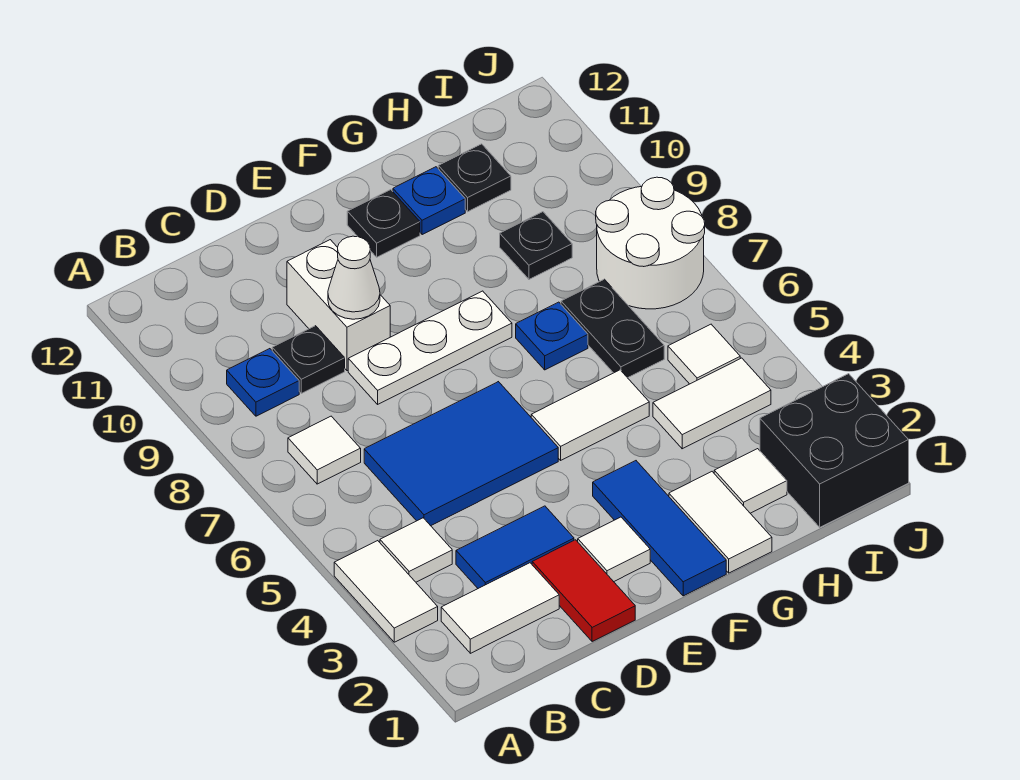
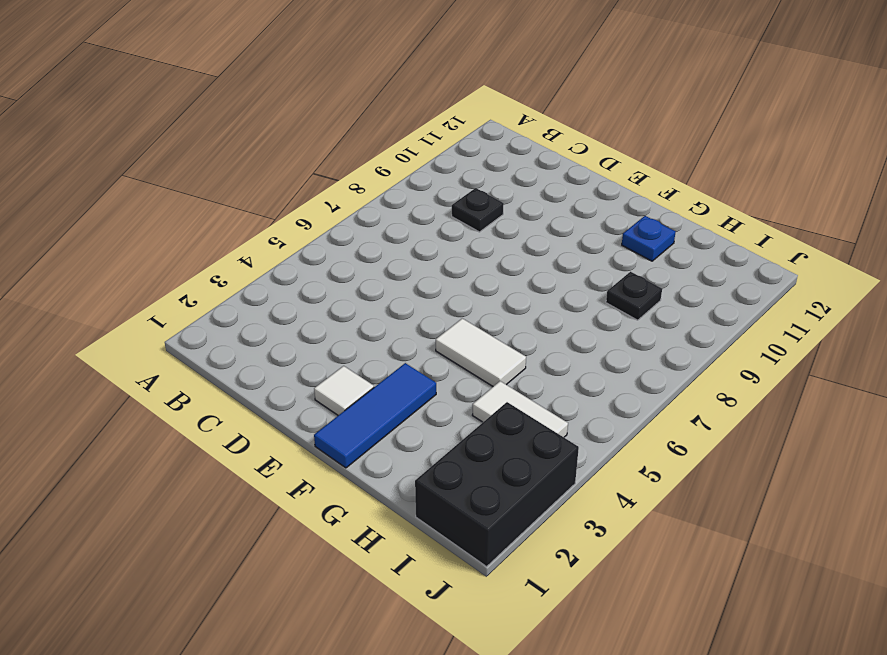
black brick I1:J3 level 1 -> black brick I1:J2 level 1
none -> white tile A3:A4 level 1
none -> white tile B2:C2 level 1
none -> white tile B4 level 1

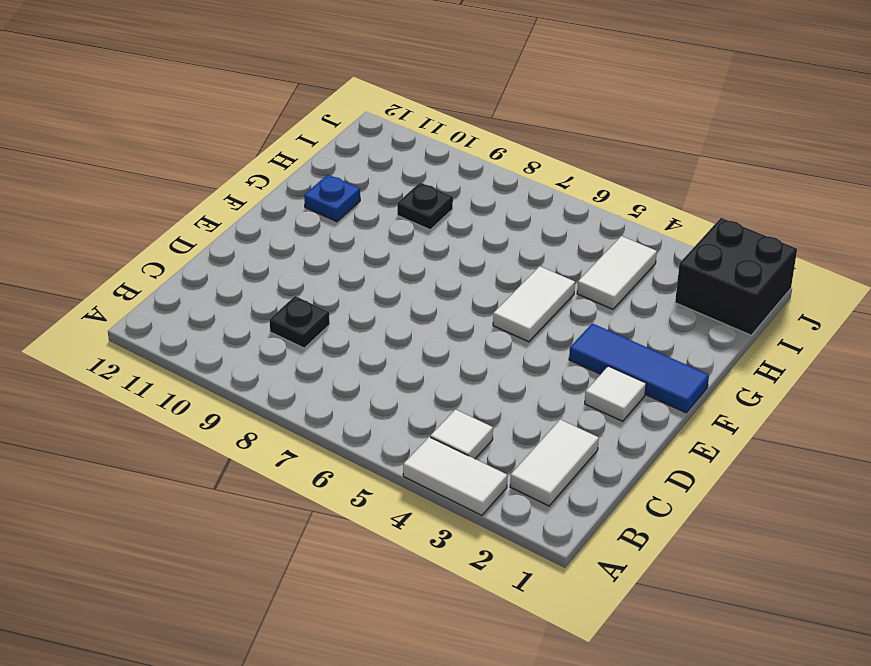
none -> white tile B7 level 1
none -> blue plate B9 level 1
none -> blue tile C3:D3 level 1

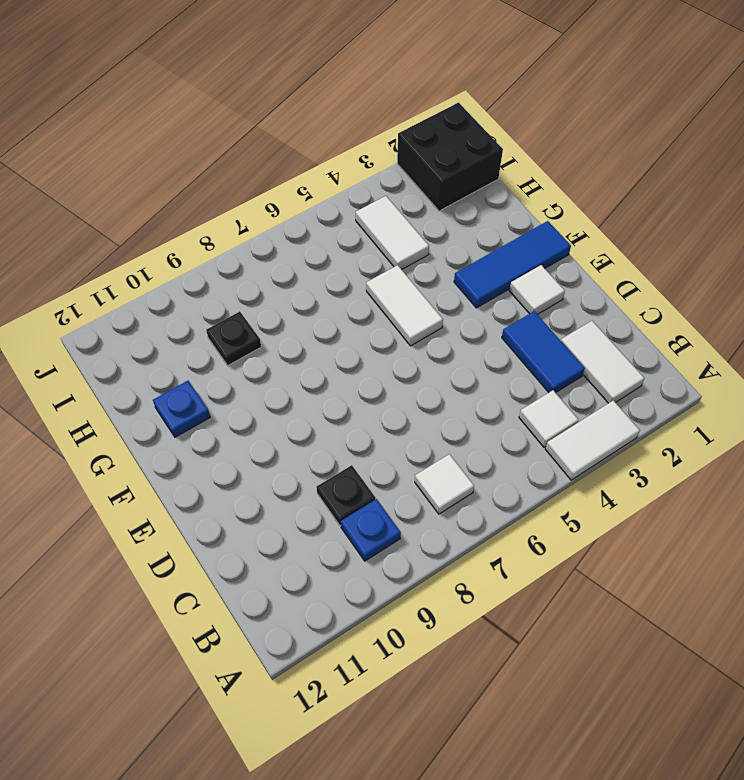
none -> blue tile C5:E6 level 1
none -> red tile D1:D2 level 1
none -> white plate D8:F8 level 1

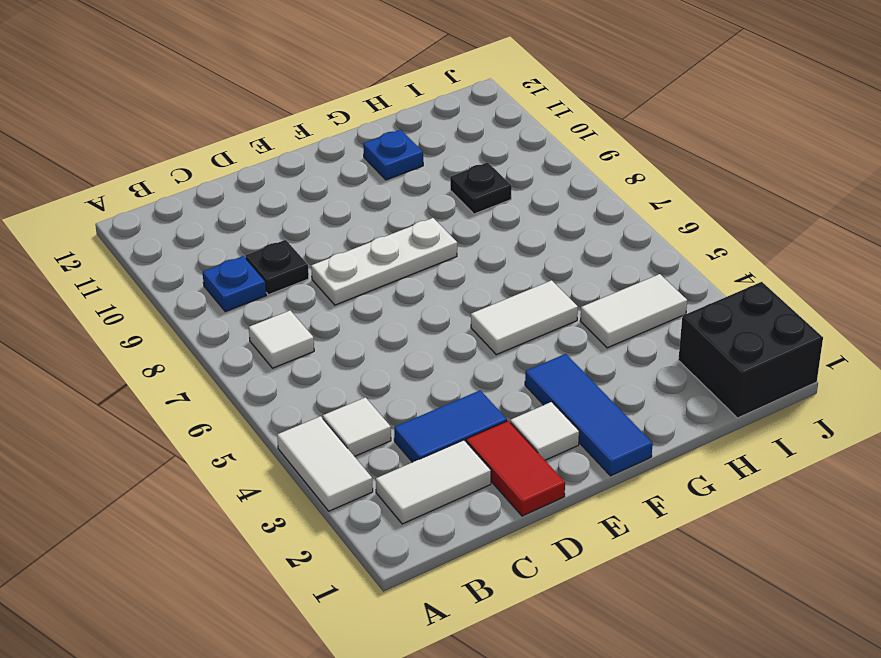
none -> blue tile C5:E6 level 1
none -> white brick D9:D10 level 1
none -> black plate F11 level 1

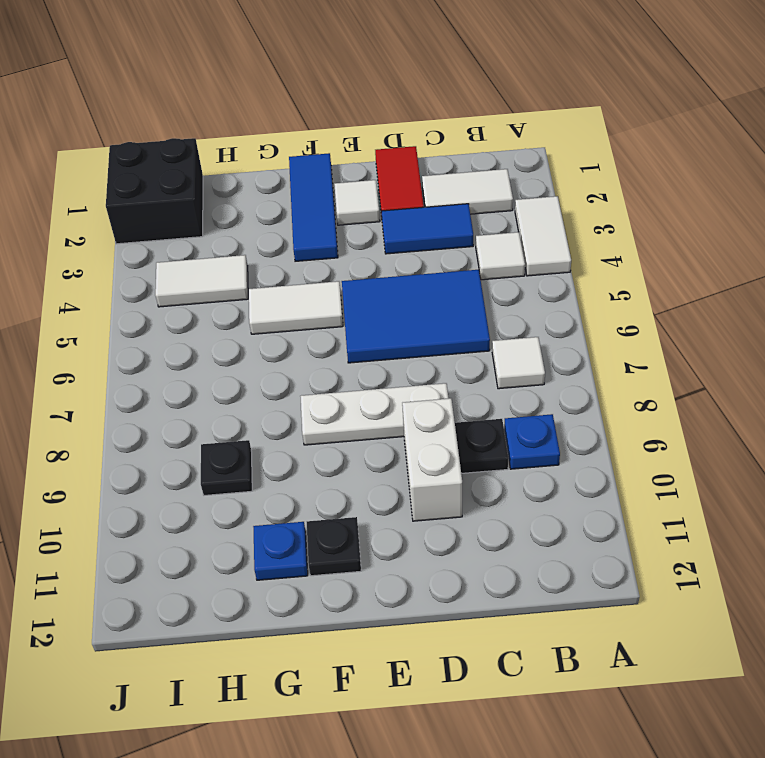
none -> white tile G1:G2 level 1
none -> blue plate G7 level 1
none -> white tile H2 level 1

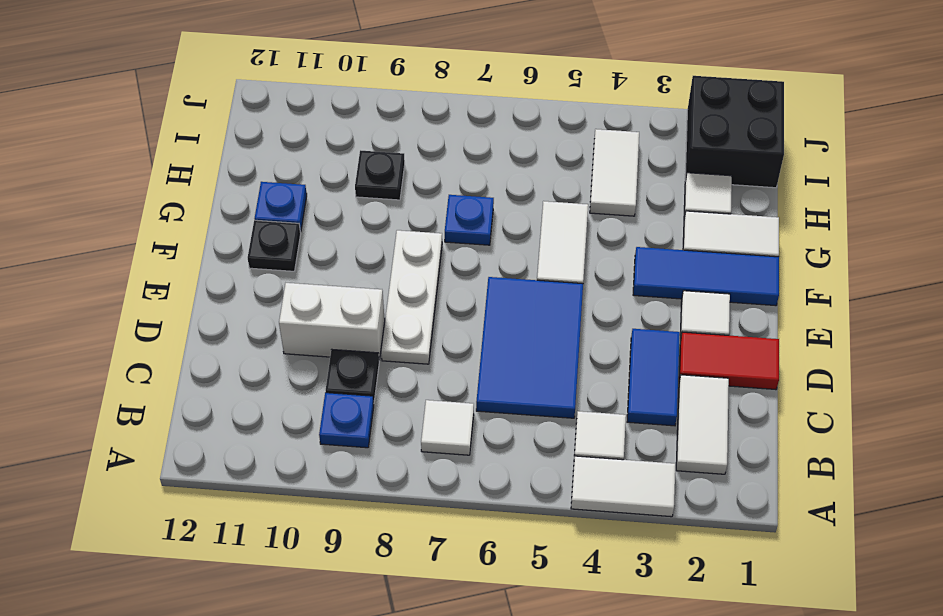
none -> black plate H6:H7 level 1
none -> black plate H11 level 1
none -> white tile I5 level 1

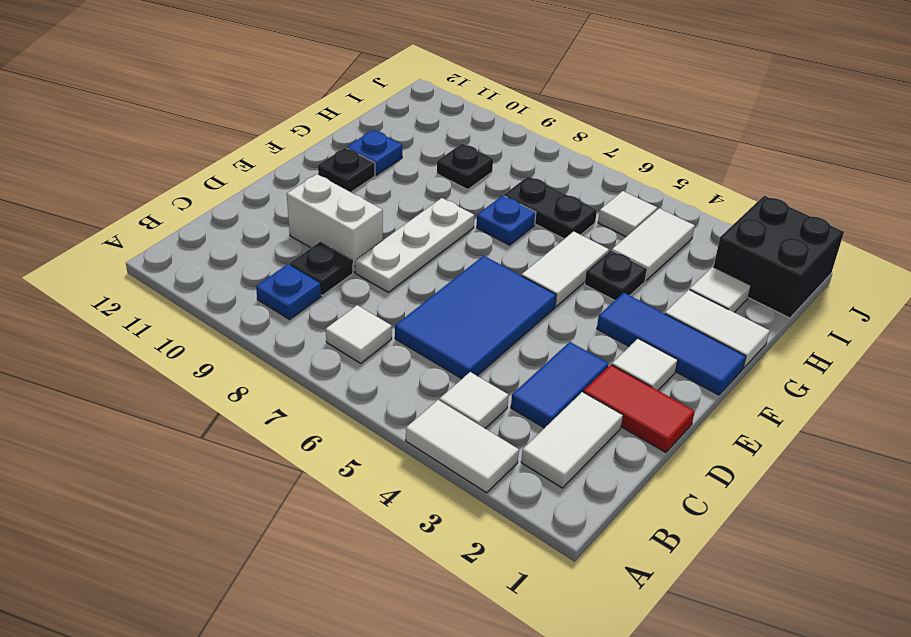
black plate G4 level 1 -> black plate H11 level 1
none -> white round brick I7:J8 level 1
none -> white cone D9 level 2

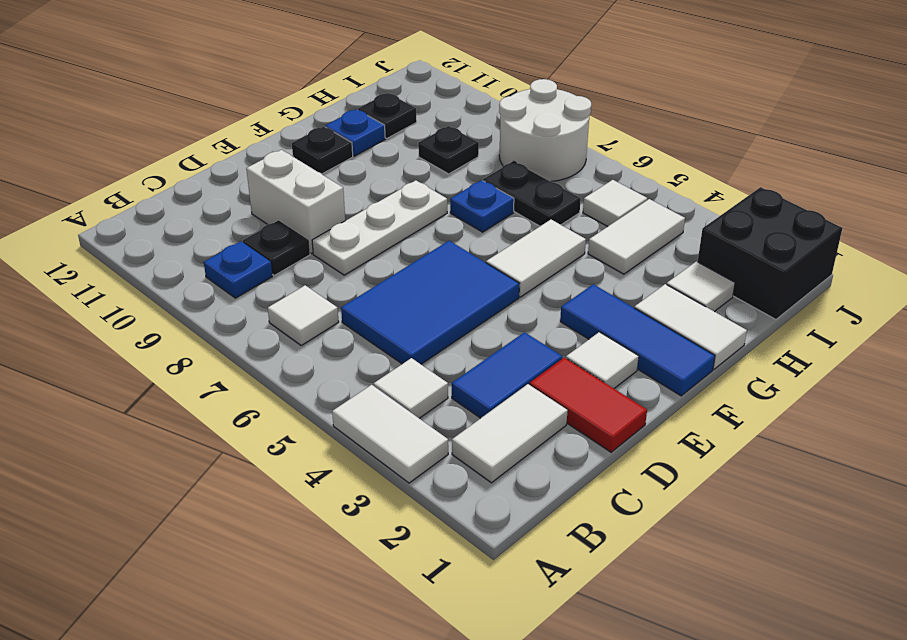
none -> white cone D9 level 2

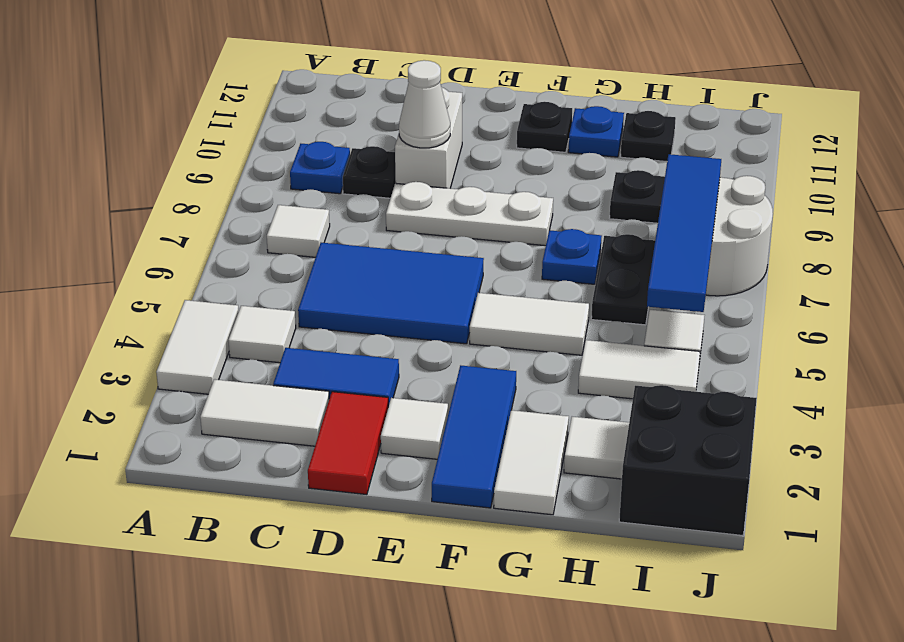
blue tile I5:I8 level 2 -> none

